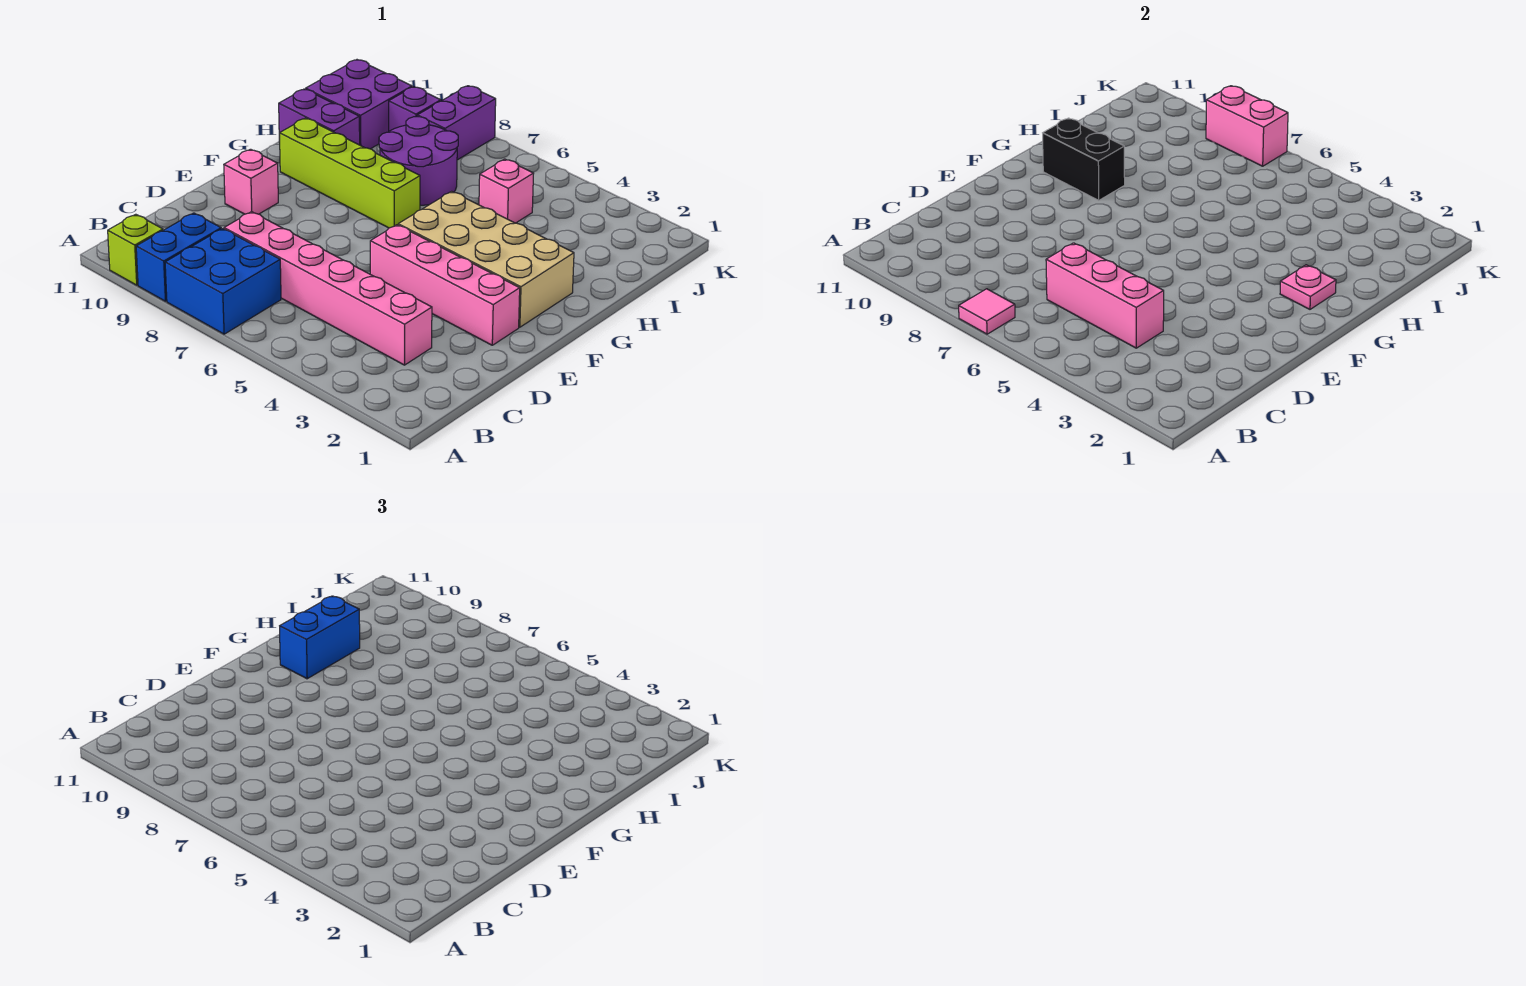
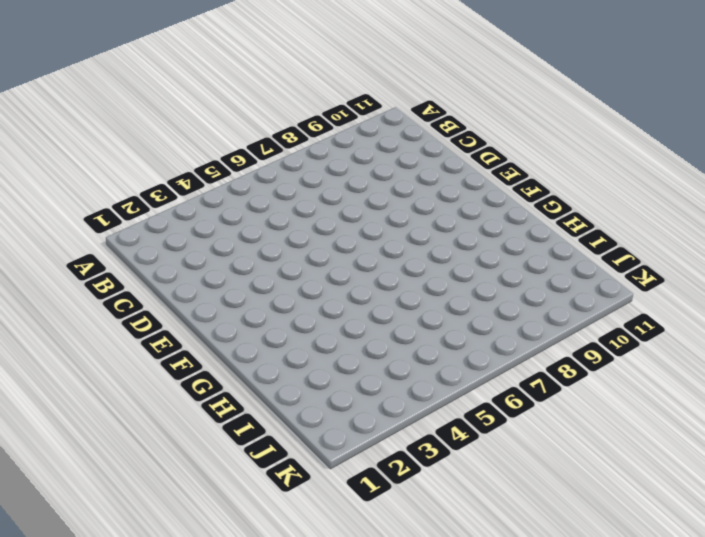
none -> blue brick A7:B8 level 1
none -> blue brick A9:B9 level 1
none -> lime brick A10 level 1

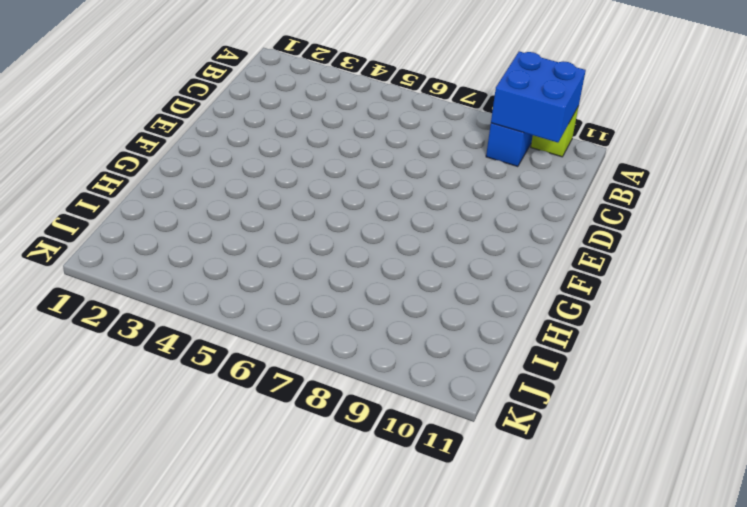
blue brick A9:B10 level 2 -> blue brick A7:B8 level 1
none -> pink brick C3:C8 level 1
none -> pink brick E2:E5 level 1
none -> pink brick E10 level 1

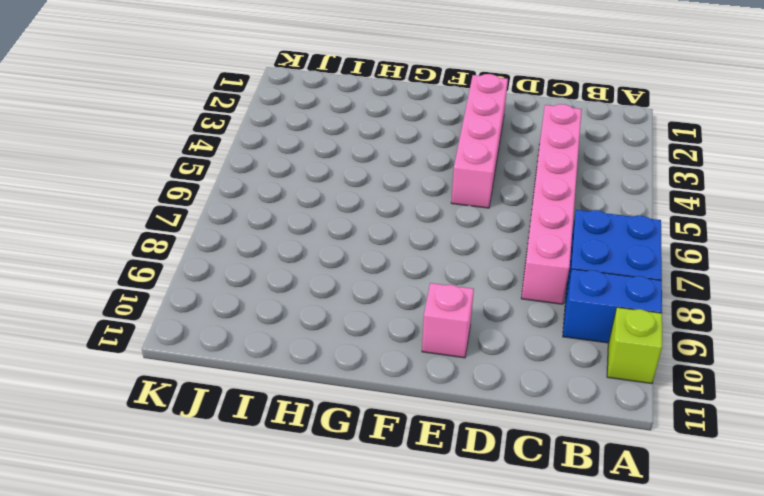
none -> tan brick F2:G5 level 1
none -> lime brick G7:G10 level 1
none -> purple round brick H7:I8 level 1

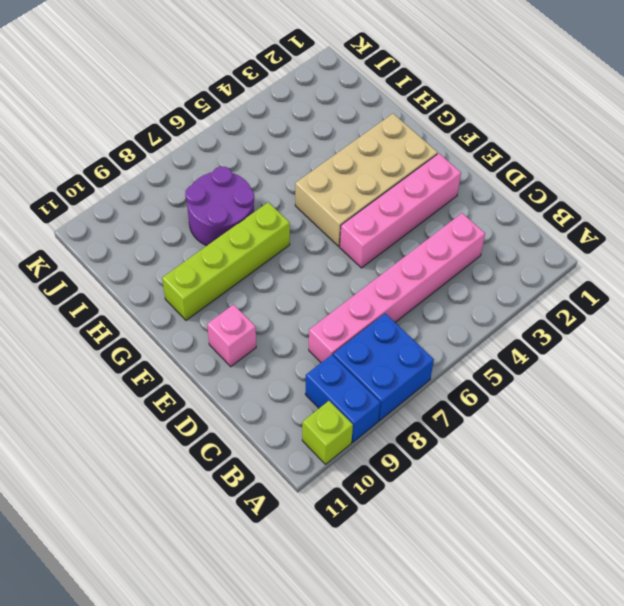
none -> purple brick H10:H11 level 1
none -> pink brick I5 level 1
none -> purple brick I10:J11 level 1

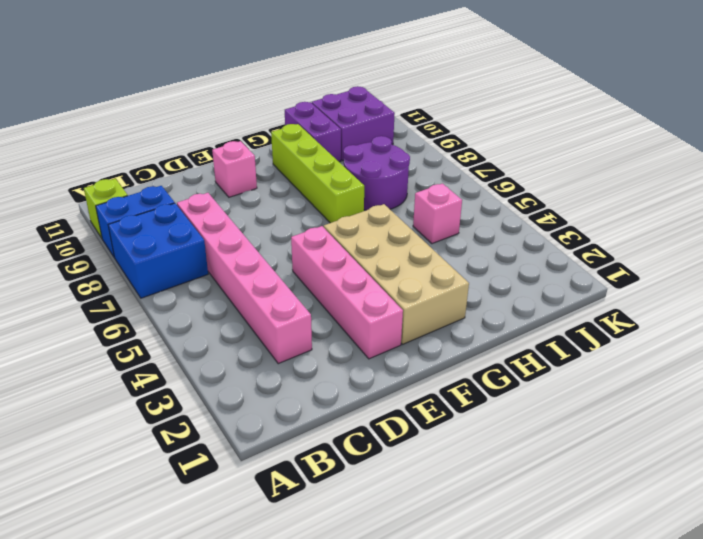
none -> purple brick J8:K8 level 1
none -> purple brick J9 level 1
none -> pink tile A7 level 2

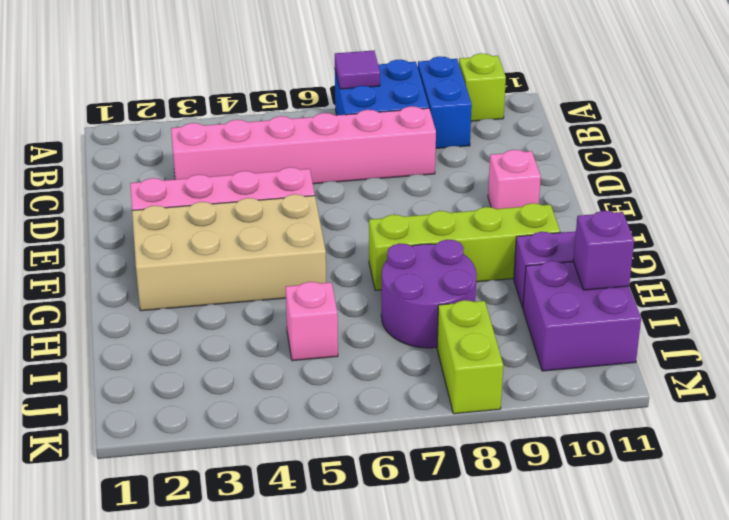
purple tile A7 level 2 -> pink tile A7 level 2
purple brick I11 level 2 -> purple brick J9 level 1
lime brick J8:K8 level 1 -> purple brick J8:K8 level 1
none -> pink brick C4:C6 level 2
none -> pink plate G2 level 2
none -> black brick G9:G10 level 2

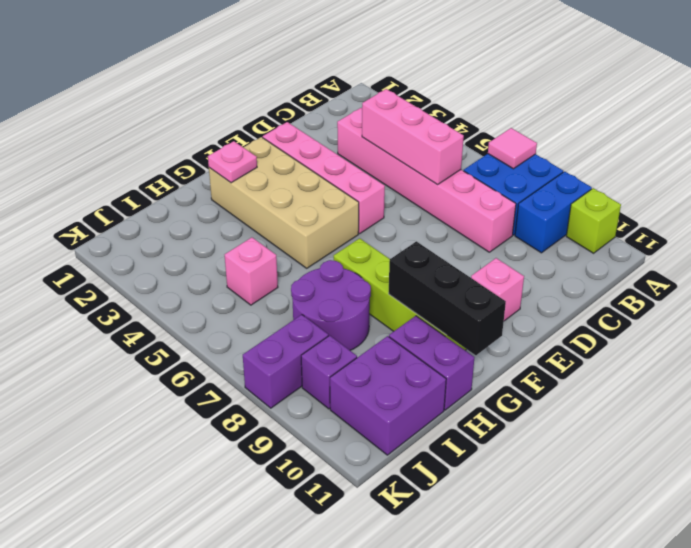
black brick G9:G11 level 2 -> black brick G9:G10 level 2
none -> pink brick K7:K8 level 2
none -> blue brick G10:H10 level 3

